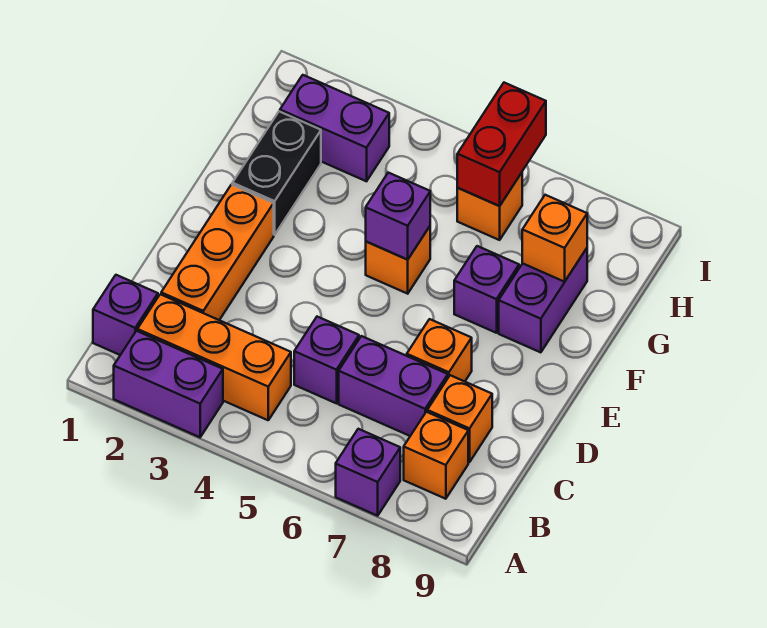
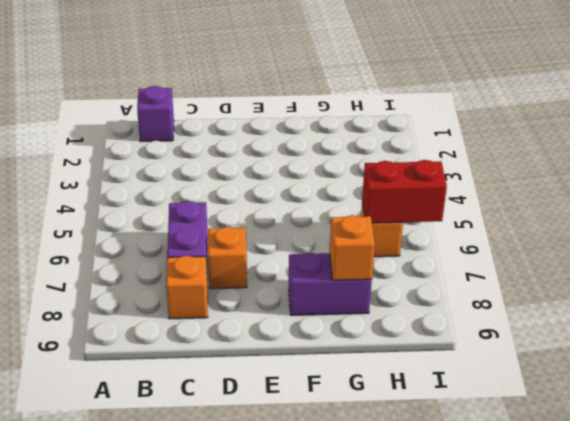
none -> purple brick A2:A3 level 1
none -> purple brick A7 level 1
none -> orange brick B2:B4 level 1

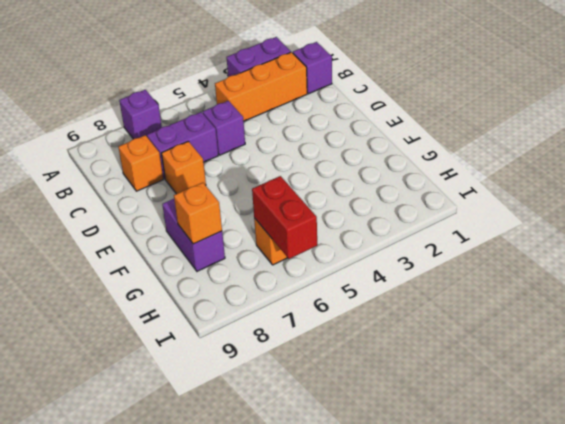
none -> orange brick B8 level 1
none -> orange brick C2:E2 level 1
none -> black brick F2:G2 level 1

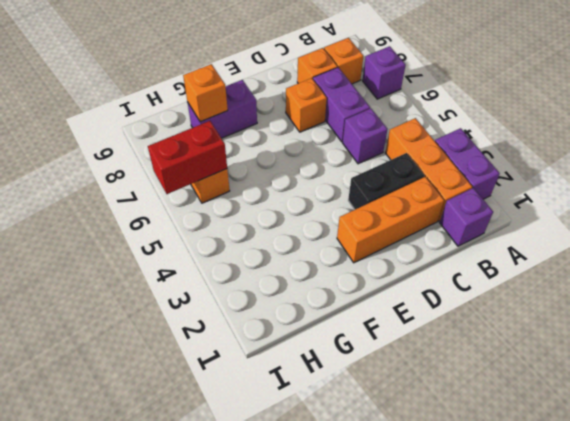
black brick C3:D3 level 1 -> black brick F2:G2 level 1
none -> orange brick F5 level 1
none -> purple brick F7 level 1
none -> purple brick H2:H3 level 1

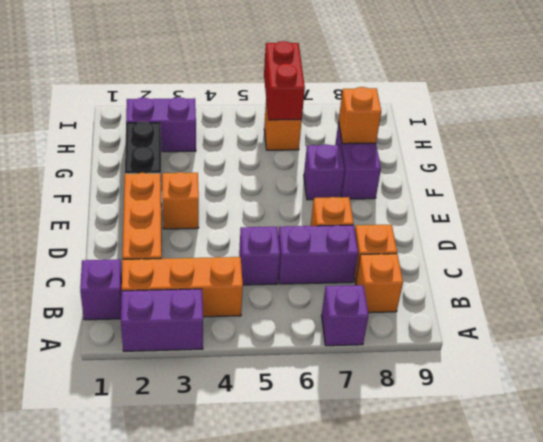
orange brick E3 level 1 -> orange brick F5 level 1
none -> purple brick F5 level 2

